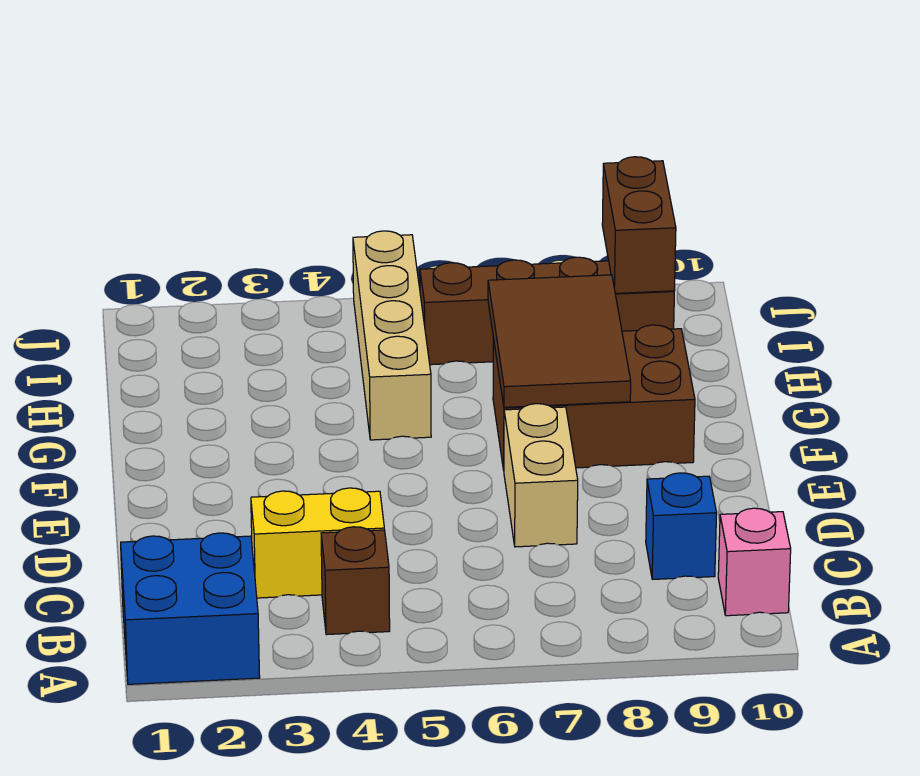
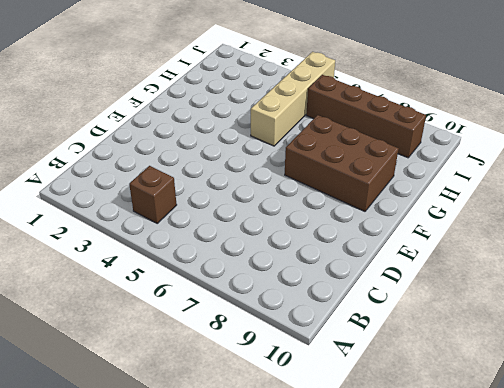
none -> blue brick A1:B2 level 1
none -> pink brick B10 level 1

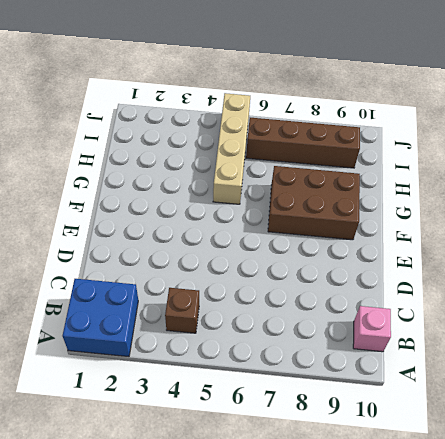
none -> yellow brick C3:C4 level 1
none -> blue brick C9 level 1

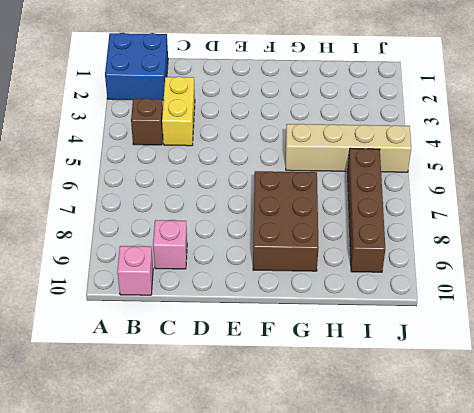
pink brick C9 level 1 -> blue brick C9 level 1
none -> tan brick D7:E7 level 1
none -> brown tile F7:H8 level 2

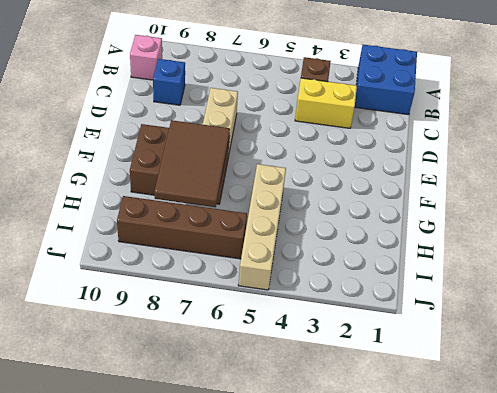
none -> brown brick I9:J9 level 2

